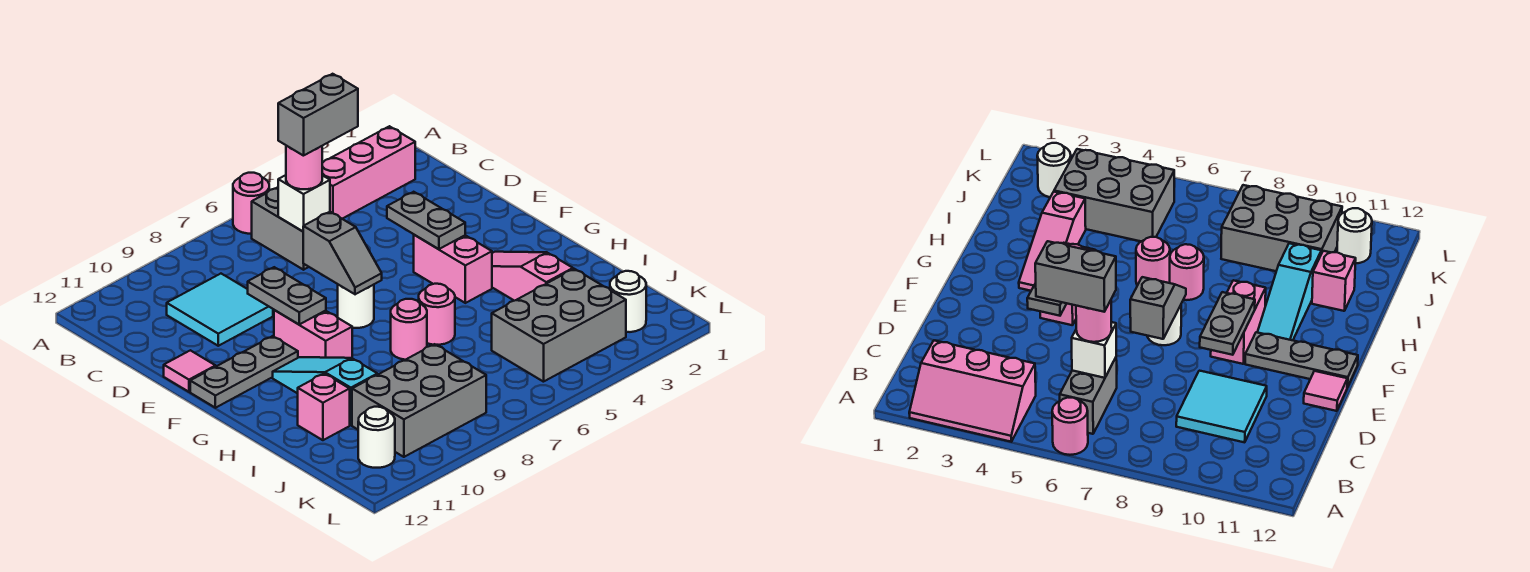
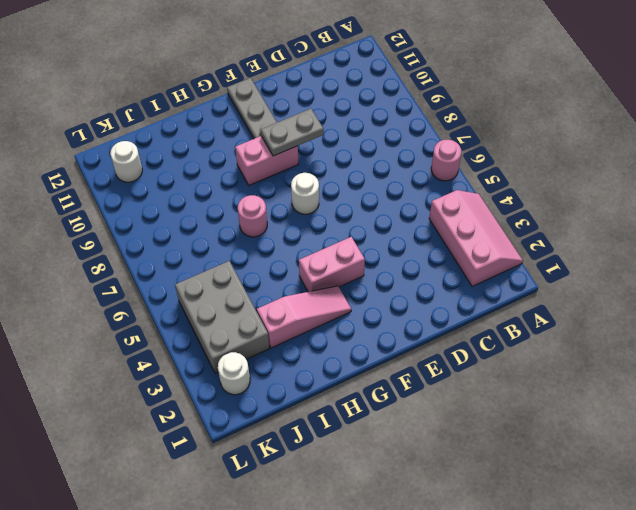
none -> grey brick B6:C6 level 1
none -> cyan tile C9:D10 level 1
none -> pink tile E12 level 1

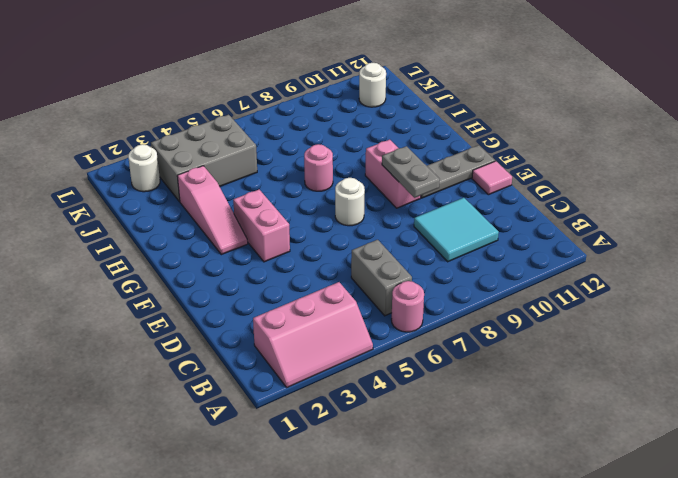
none -> cyan slope G10:I10 level 1 top I
none -> pink round brick H6 level 1
none -> pink brick I11 level 1

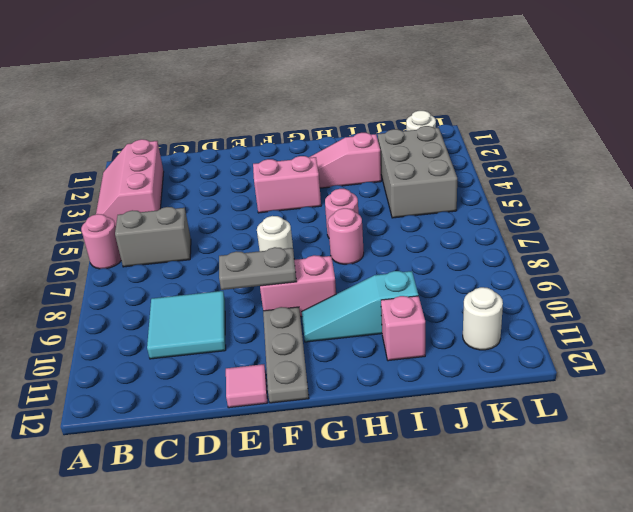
none -> grey brick J8:K10 level 1
none -> white brick C6 level 2
none -> grey plate E4:F4 level 2

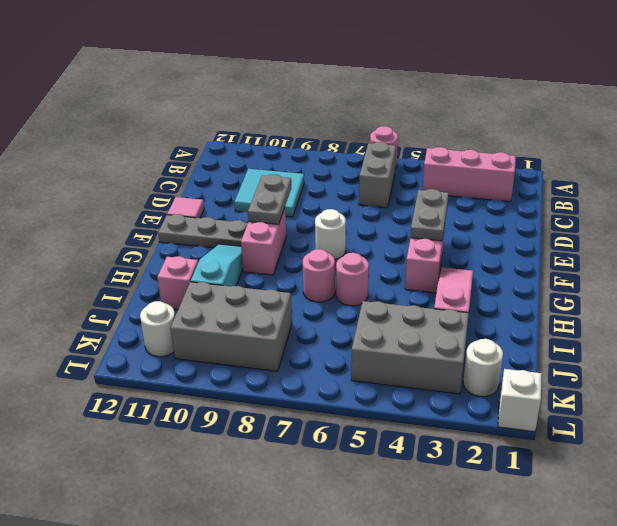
white brick L1 level 1 -> white brick C6 level 2
none -> grey slope E7:F7 level 2 top E
none -> pink round brick C6 level 3
none -> grey brick C5:C6 level 4

